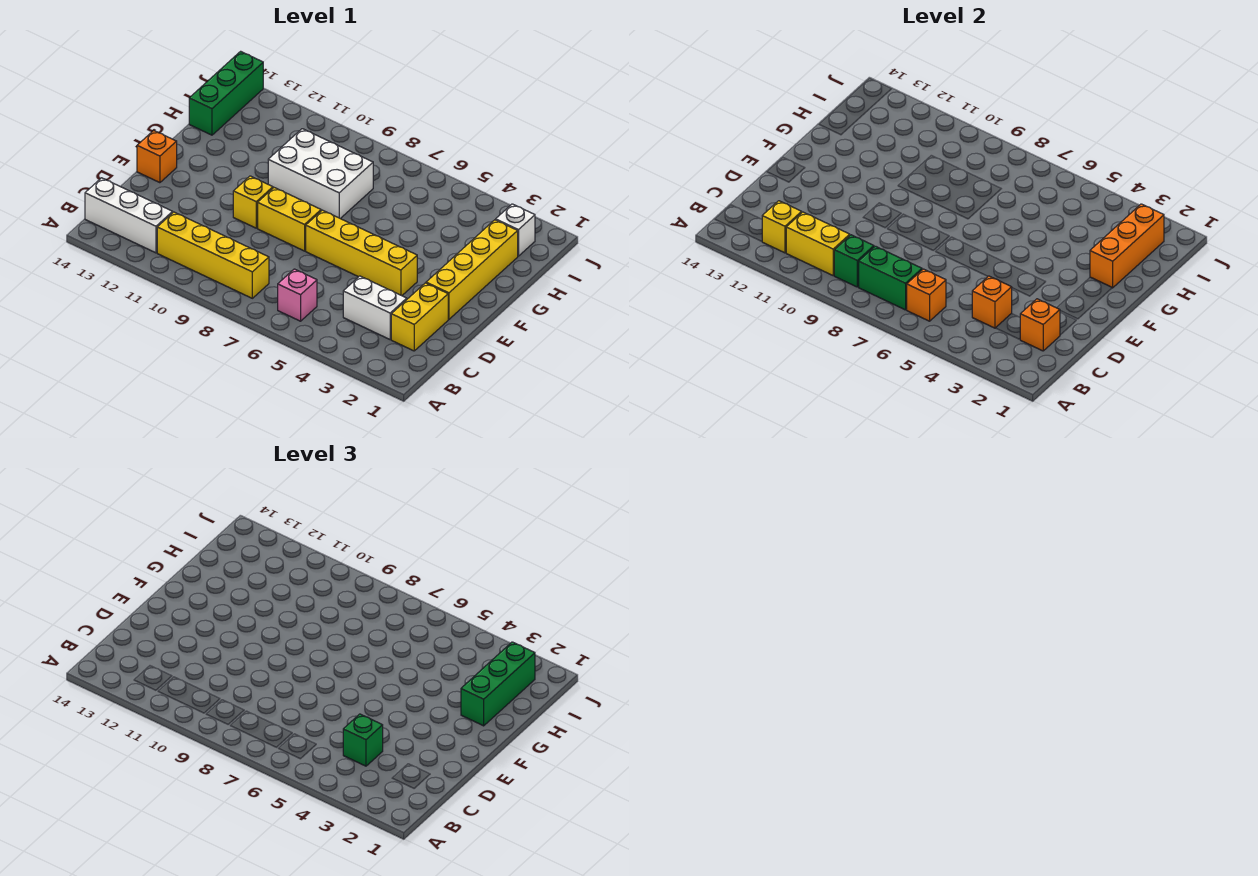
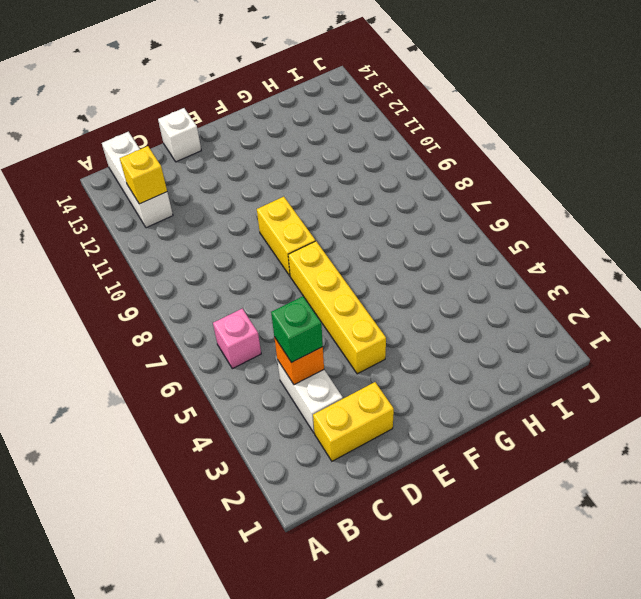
white brick D14 level 1 -> white brick I2 level 1
none -> yellow brick B8:B11 level 1
none -> yellow brick E2:H2 level 1
none -> yellow brick E10 level 1

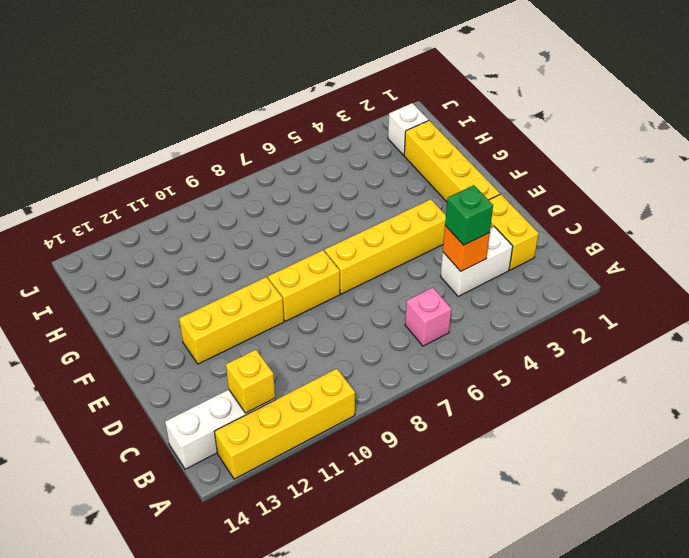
yellow brick A10:A13 level 1 -> yellow brick B8:B11 level 1
yellow brick E10:E12 level 1 -> yellow brick E10 level 1
none -> orange brick E14 level 1
none -> white brick G8:H10 level 1
none -> green brick H14:J14 level 1

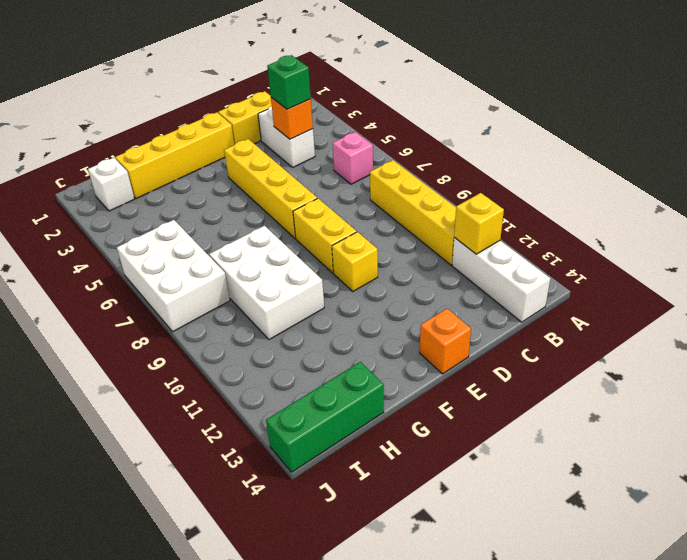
white brick I6:J8 level 1 -> none
none -> orange brick B6 level 2
none -> green brick B7:B8 level 2
none -> green brick B9 level 2

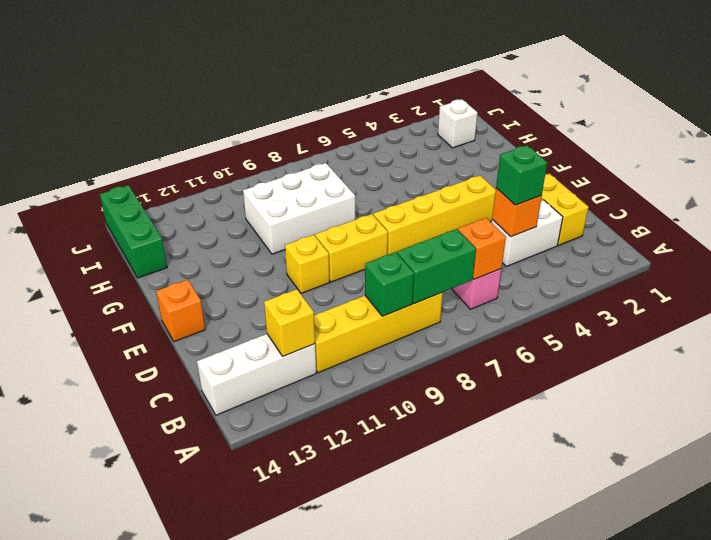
none -> yellow brick E2:H2 level 1
none -> yellow brick B10:B11 level 2
none -> orange brick C2 level 2

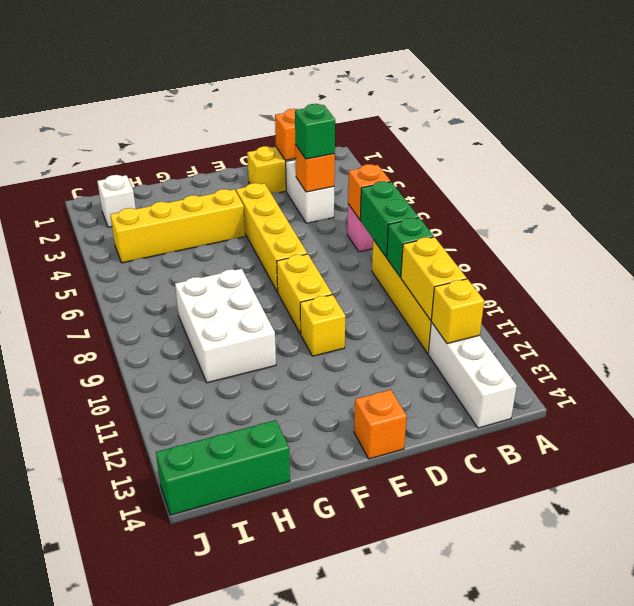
yellow brick F4:I4 level 1 -> yellow brick E2:H2 level 1
none -> orange brick G2:I2 level 2
none -> green brick G2:I2 level 3

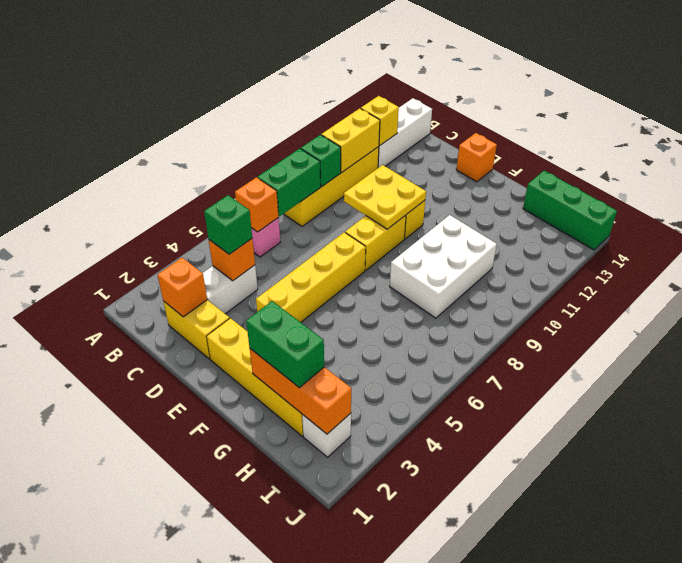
yellow plate D9:E10 level 2 -> none
green brick G2:H2 level 3 -> green brick G2:I2 level 3

